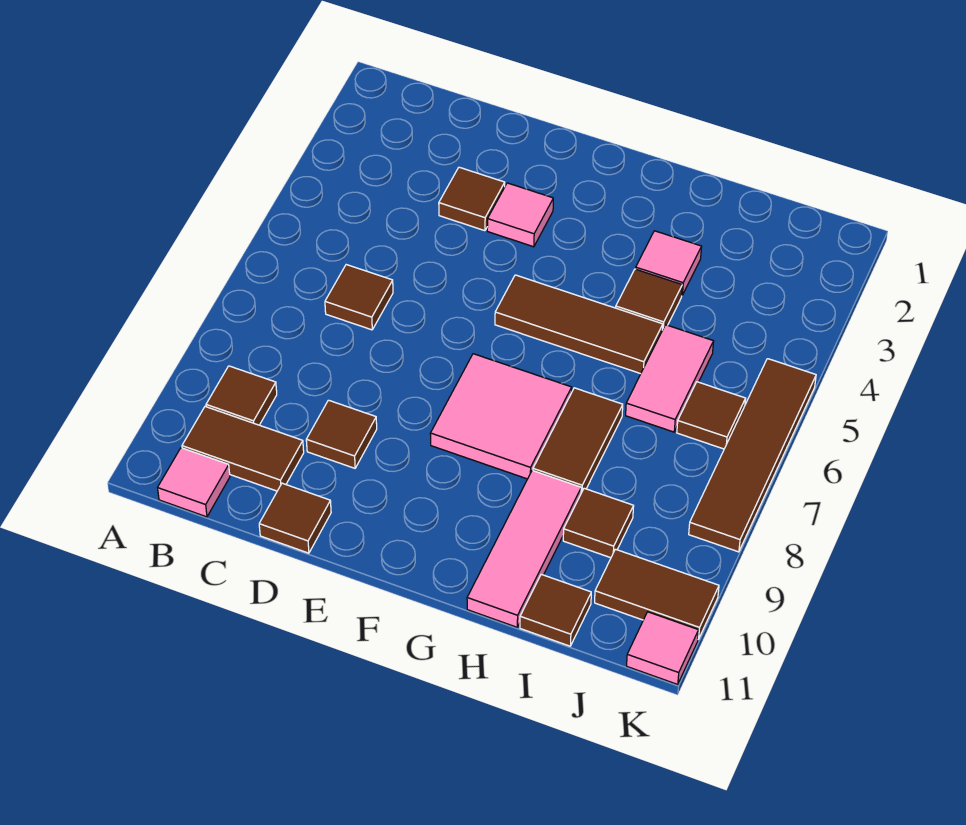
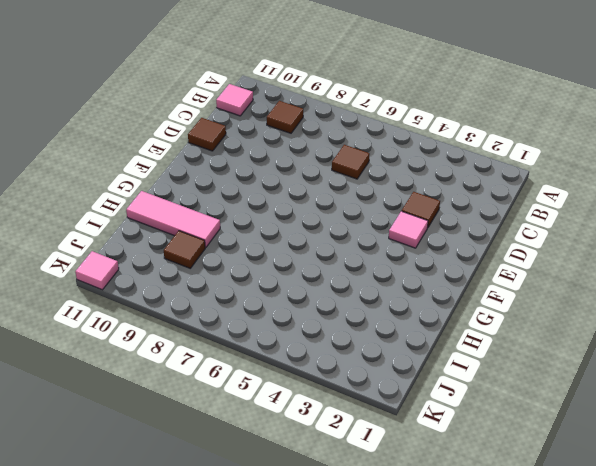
none -> brown tile B10:C10 level 1
none -> brown tile D9 level 1
none -> brown tile F5:H5 level 1

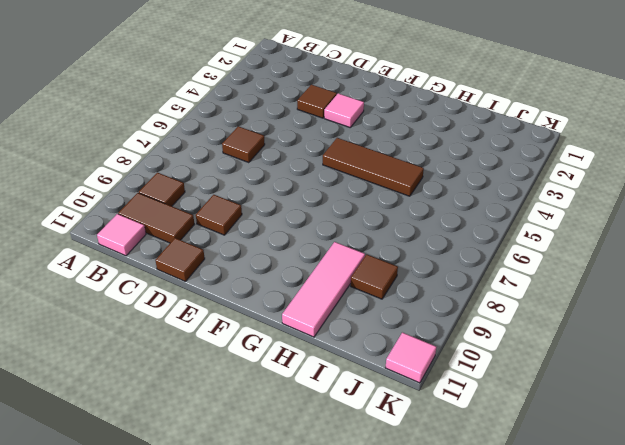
none -> pink tile F7:G8 level 1
none -> pink tile H3 level 1
none -> brown tile H4 level 1

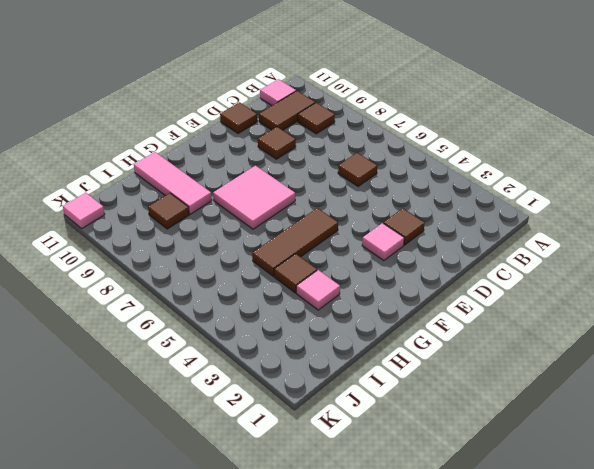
none -> brown tile H7:H8 level 1
none -> pink tile I5:I6 level 1
none -> brown tile I11 level 1

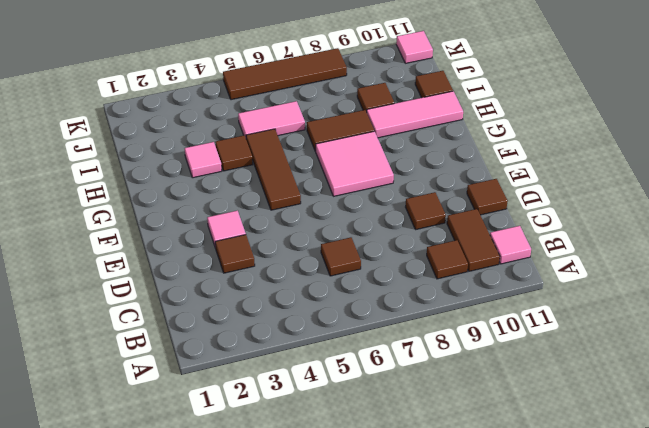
none -> brown tile J6 level 1
none -> brown tile J10:K10 level 1

